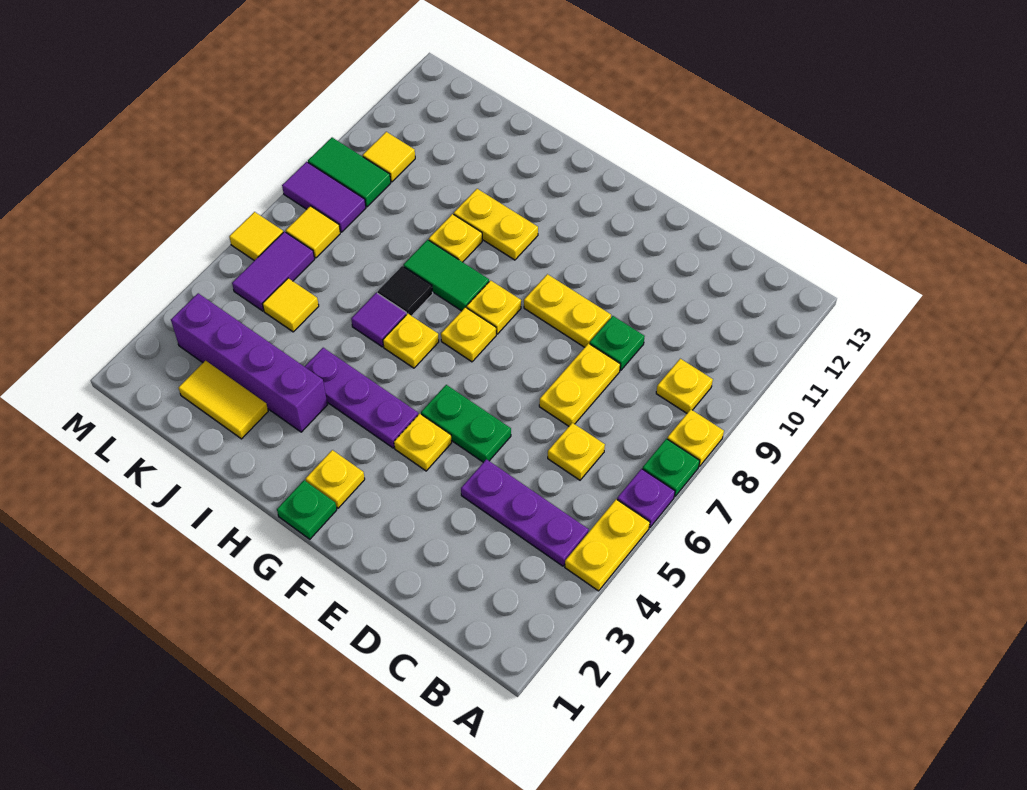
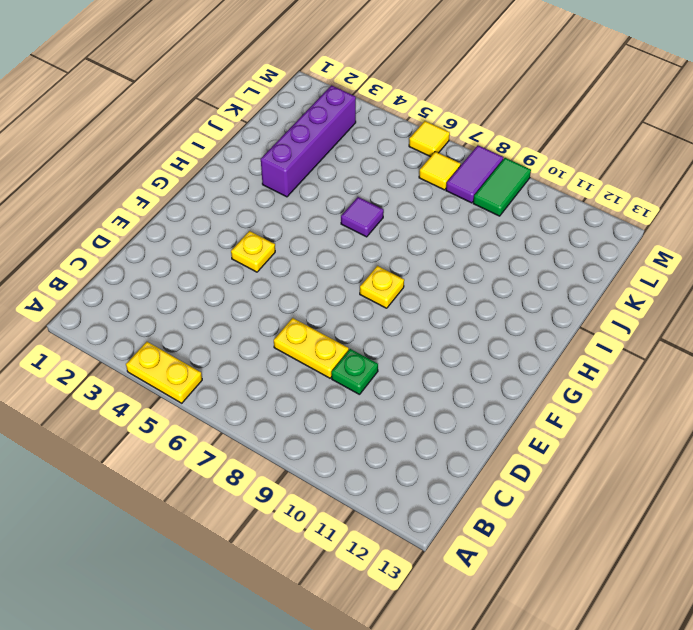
none -> purple plate A6 level 1
none -> green plate A7 level 1
none -> yellow plate A8 level 1
none -> purple plate B4:D4 level 1

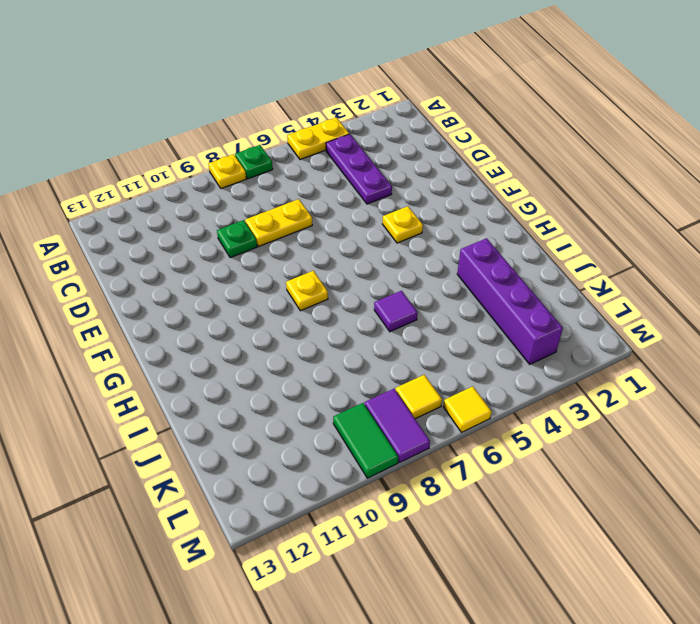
none -> purple plate A6 level 1
none -> yellow plate B9 level 1
none -> yellow plate C6 level 1
none -> green plate E5:F5 level 1

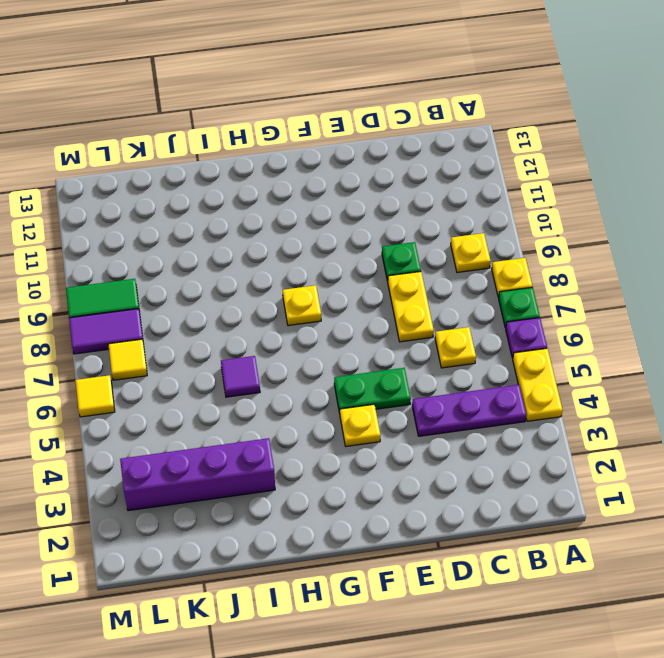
none -> yellow plate E9:F9 level 1
none -> green plate G1 level 1
none -> yellow plate G2 level 1
none -> purple plate G4:I4 level 1

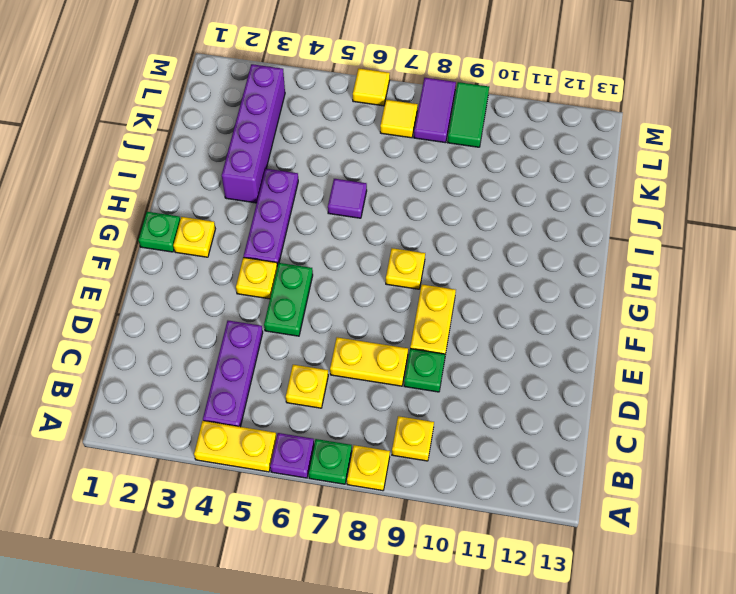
none -> yellow plate G7 level 1
none -> yellow plate H6 level 1
none -> green tile H8:I8 level 1
none -> yellow plate H10:I10 level 1

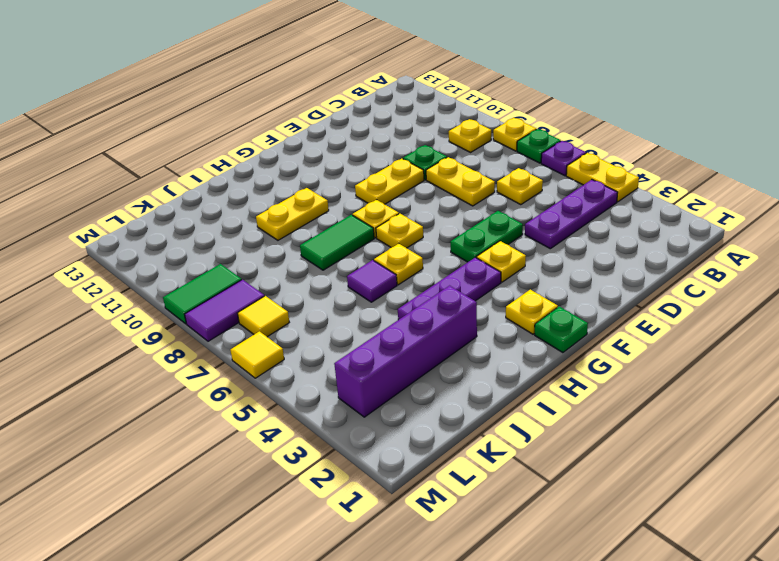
none -> black tile I7 level 1
none -> yellow plate I9 level 1
none -> yellow tile J2:K2 level 1
none -> yellow tile K5 level 1

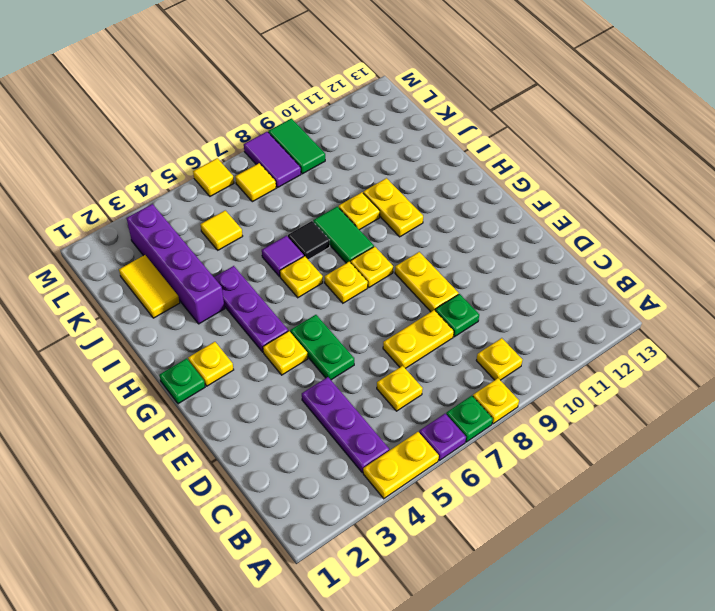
none -> purple tile L5:L6 level 1
none -> yellow tile L10 level 1

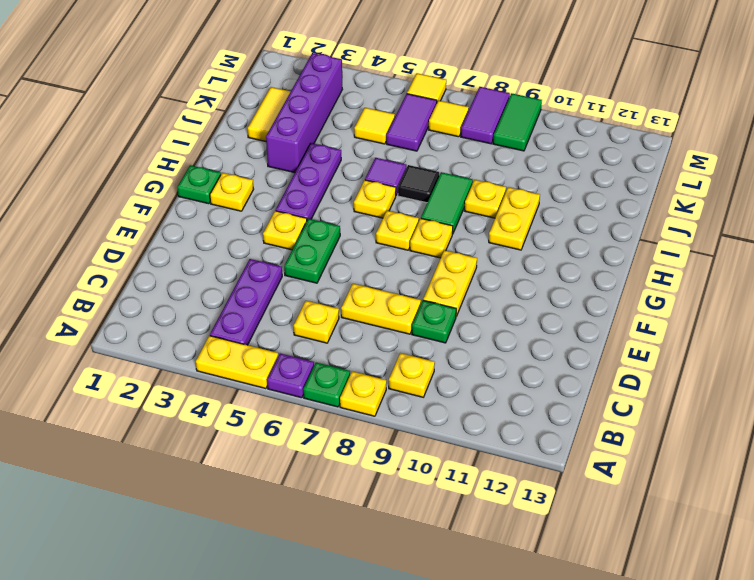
purple tile K6:L6 level 1 -> purple tile L5:L6 level 1
none -> yellow tile L10 level 1

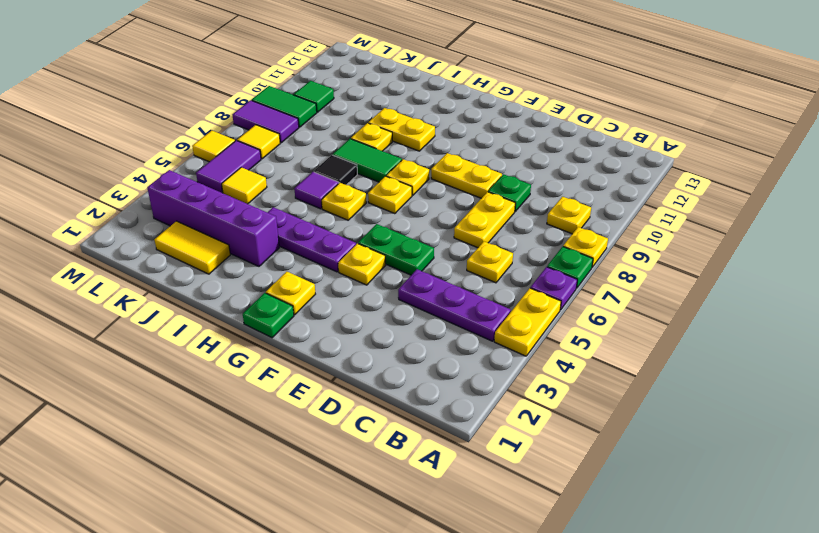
green tile L10 level 1 -> yellow tile L10 level 1

